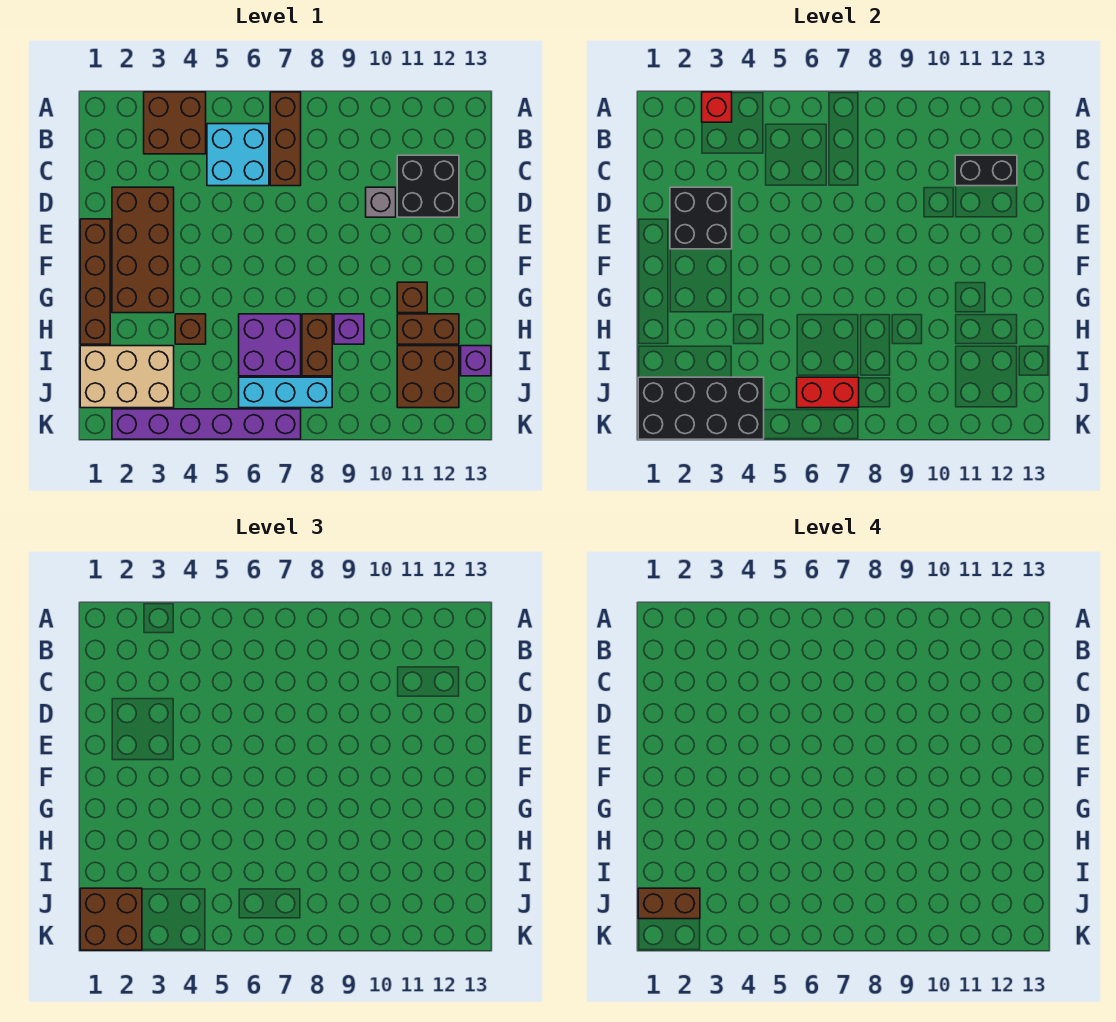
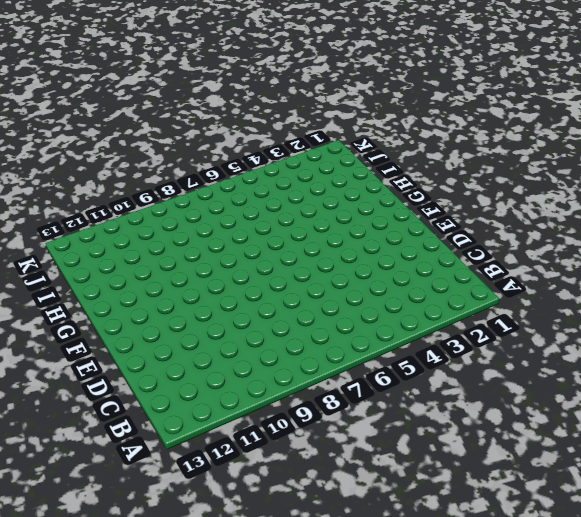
none -> brown brick A3:B4 level 1
none -> brown brick A7:C7 level 1
none -> cyan brick B5:C6 level 1

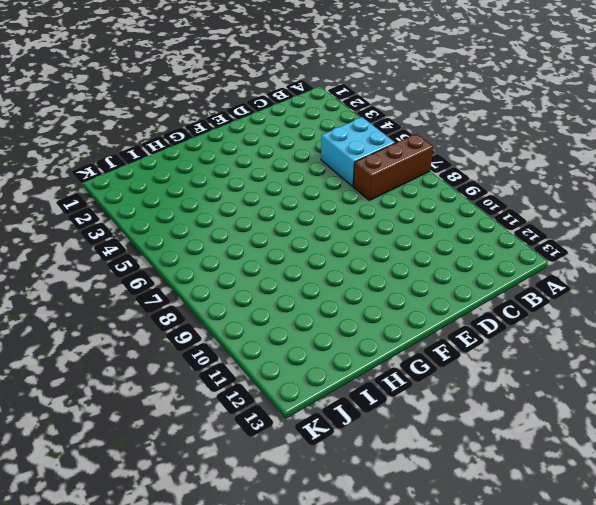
none -> brown brick A3:B4 level 1
none -> black brick C11:D12 level 1
none -> brown brick D2:G3 level 1

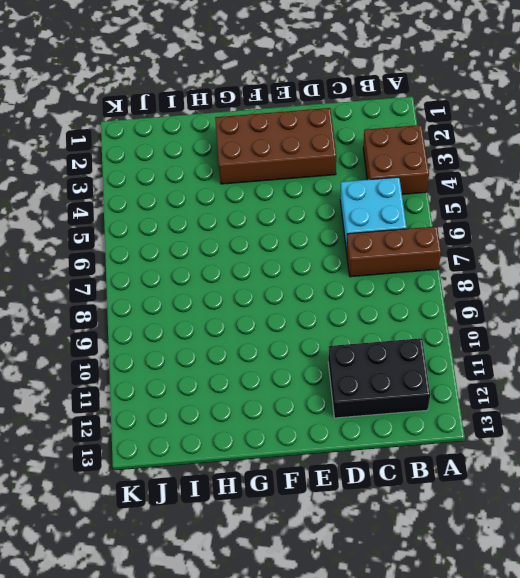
black brick B11:D12 level 1 -> black brick C11:D12 level 1
none -> grey brick D10 level 1
none -> brown brick E1:H1 level 1
none -> brown brick G11 level 1

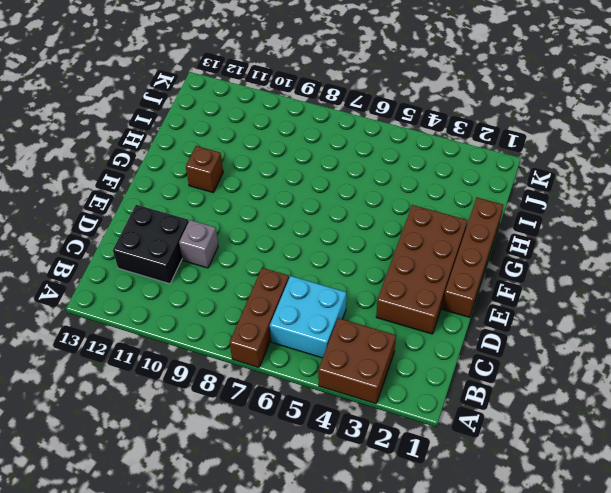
none -> brown brick H4 level 1
none -> purple brick H6:I7 level 1
none -> brown brick H8:I8 level 1

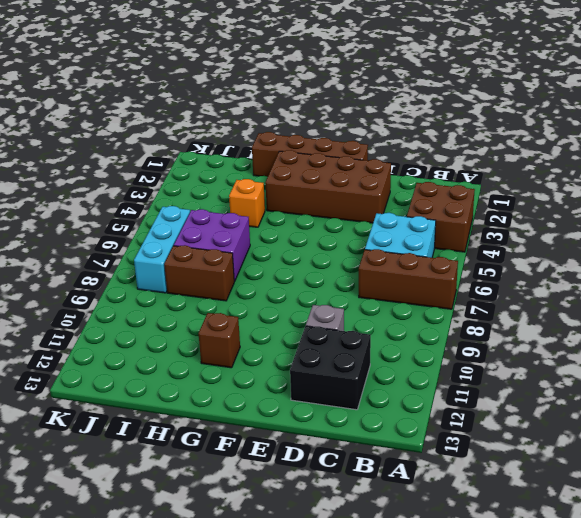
orange brick H4 level 1 -> brown brick H4 level 1
none -> purple brick H9 level 1
none -> brown brick H11:H12 level 1
none -> tan brick I1:J3 level 1

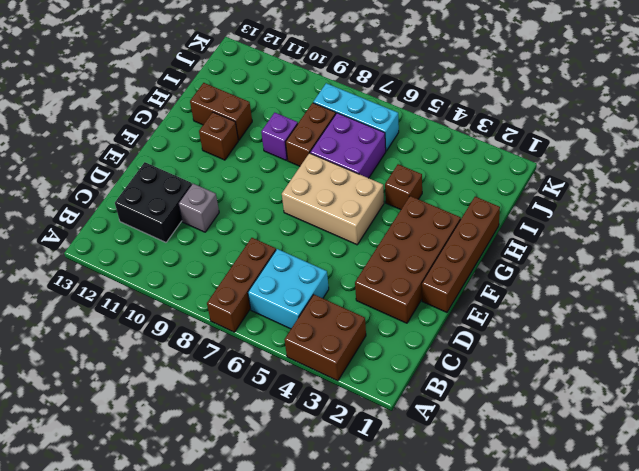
tan brick F5:G7 level 1 -> tan brick I1:J3 level 1
none -> brown brick I11:J12 level 1
none -> purple brick I13 level 1
none -> purple brick K2:K7 level 1

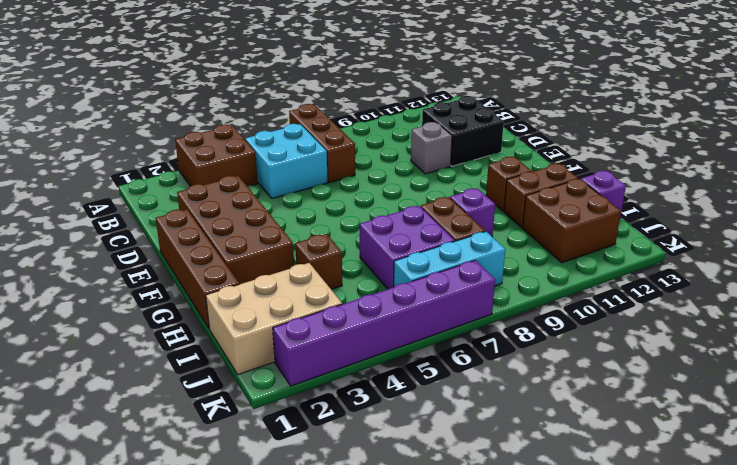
none -> red brick A3 level 2
none -> black brick C11:C12 level 2
none -> black brick D2:E3 level 2

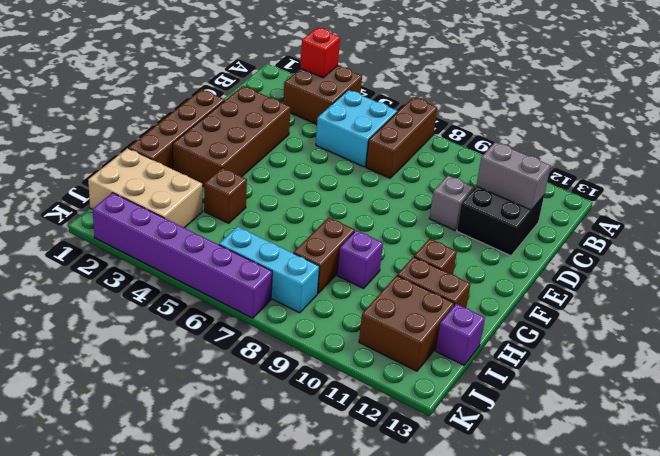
grey brick C11:C12 level 2 -> black brick C11:C12 level 2
none -> purple brick H6:I7 level 1
none -> black brick D2:E3 level 2
none -> black brick J1:K4 level 2

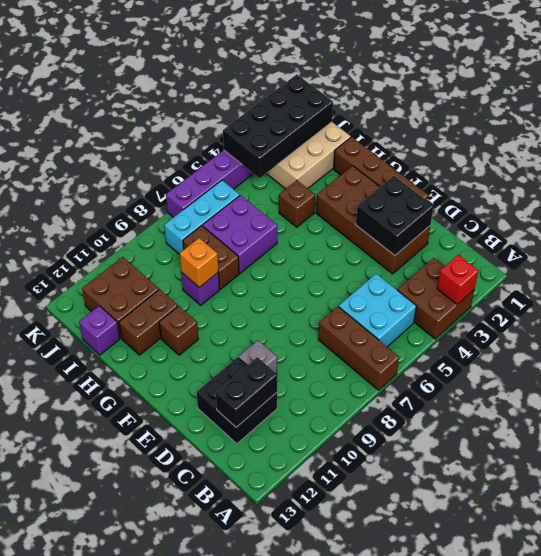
orange brick H9 level 2 -> none
none -> red brick J6:J7 level 2
none -> brown brick J1:K2 level 3
none -> brown brick J1:J2 level 4

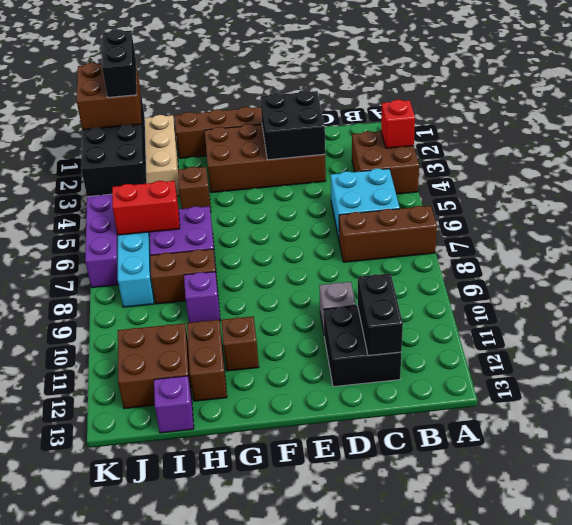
red brick I6:J6 level 2 -> red brick J6:J7 level 2
black brick J1:J2 level 4 -> brown brick J1:J2 level 4

